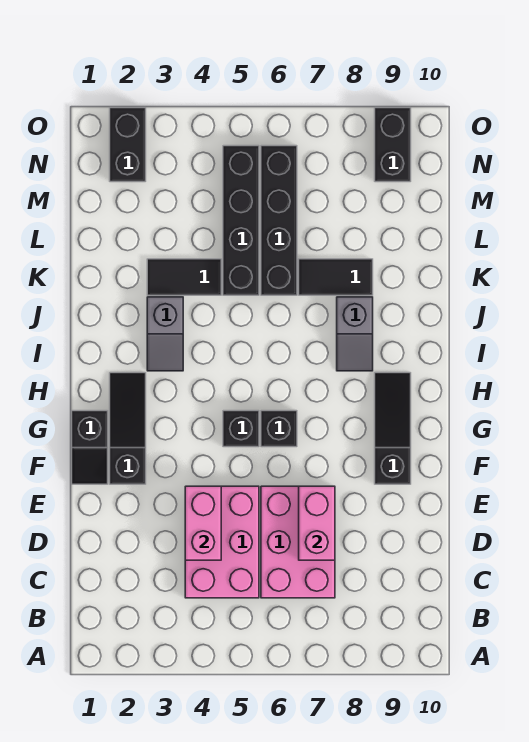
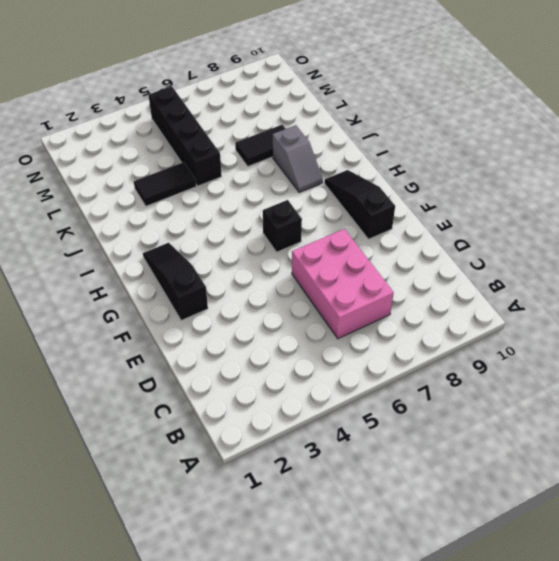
none -> pink brick C4:E5 level 1
none -> black slope F1:G1 level 1 top G
none -> black brick G5 level 1

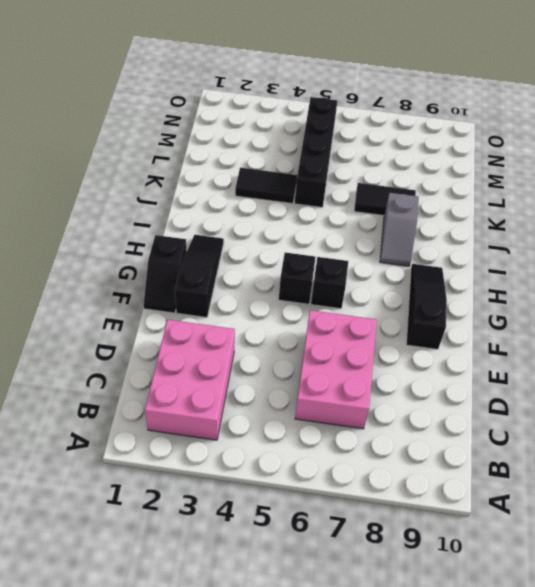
pink brick B2:D3 level 1 -> pink brick C4:E5 level 1
none -> grey slope I3:J3 level 1 top J
none -> black brick K6:N6 level 1
none -> black brick N2:O2 level 1

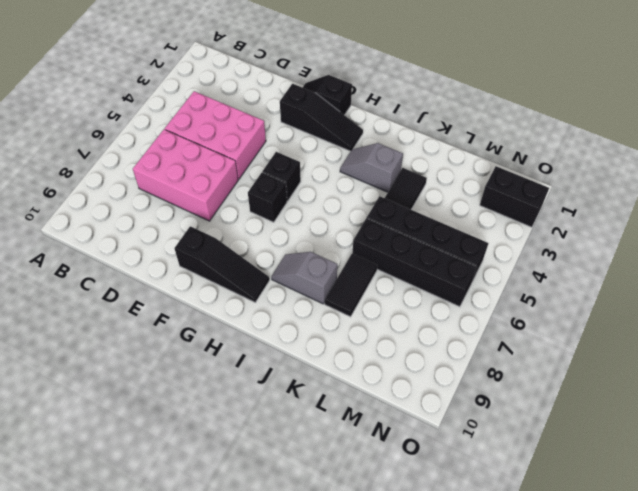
none -> black brick N9:O9 level 1
none -> pink brick D4:E4 level 2
none -> pink brick D7:E7 level 2

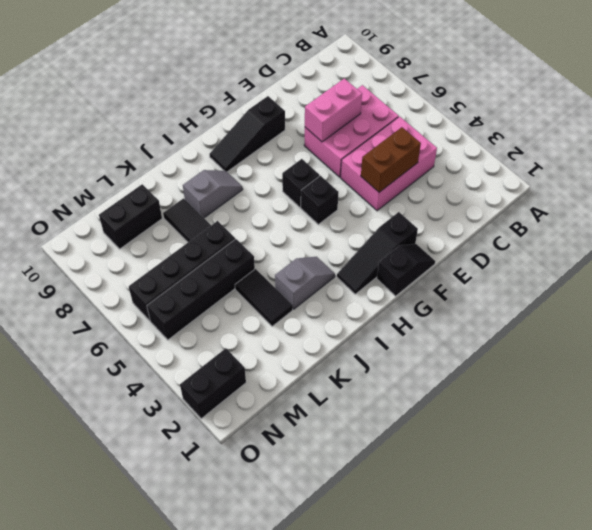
brown brick D4:E4 level 2 -> pink brick D4:E4 level 2
black brick L9:M9 level 1 -> black brick N9:O9 level 1

